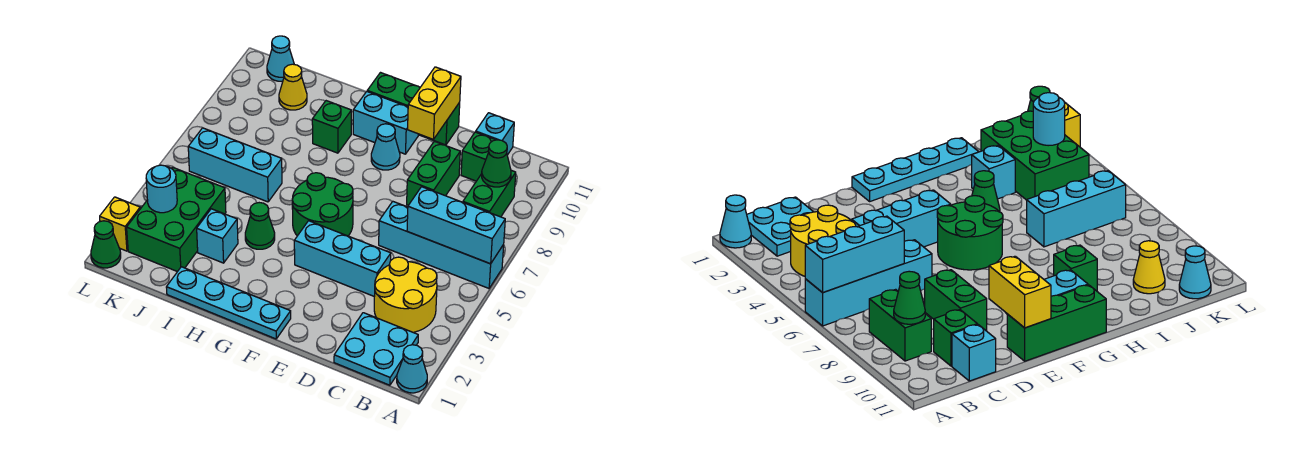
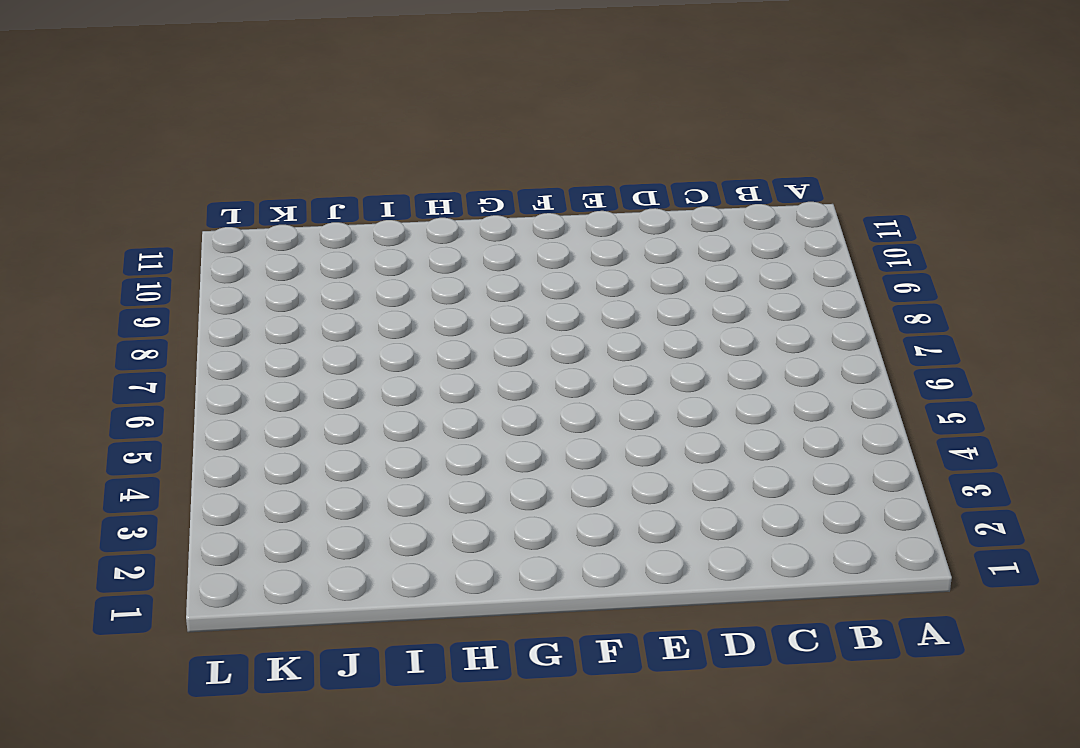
none -> cyan cone A1 level 1
none -> cyan brick A6:D6 level 1
none -> cyan plate B1:C2 level 1

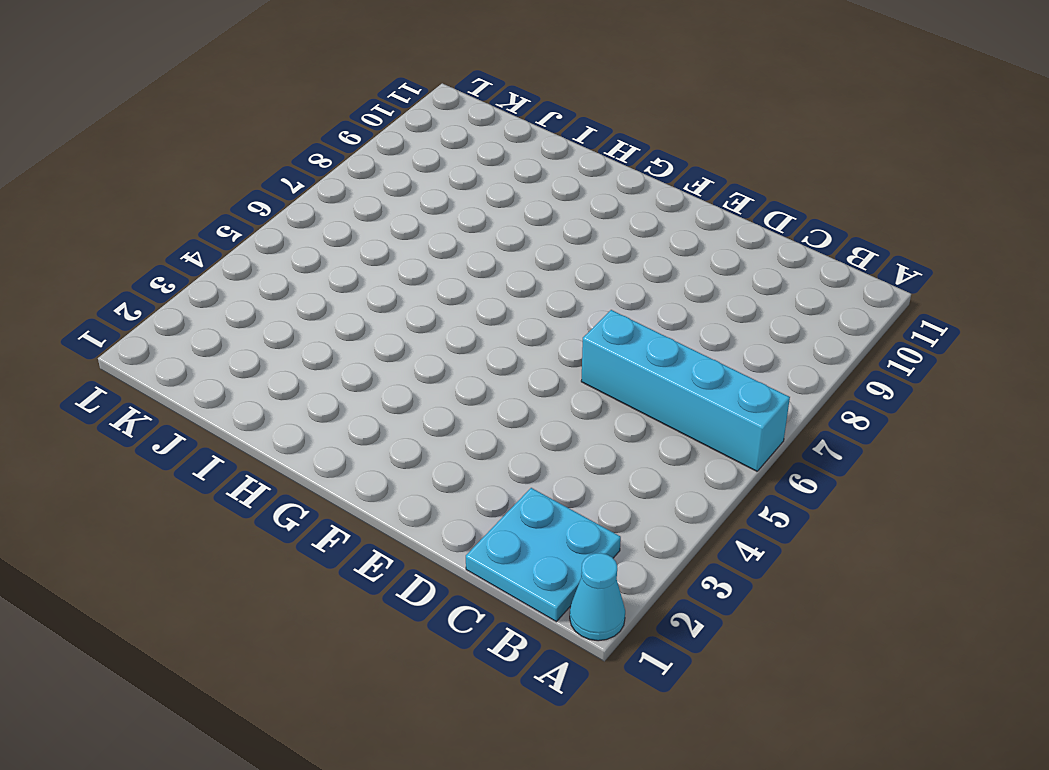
none -> yellow round brick B3:C4 level 1
none -> green brick B8:B9 level 1
none -> green brick C10 level 1

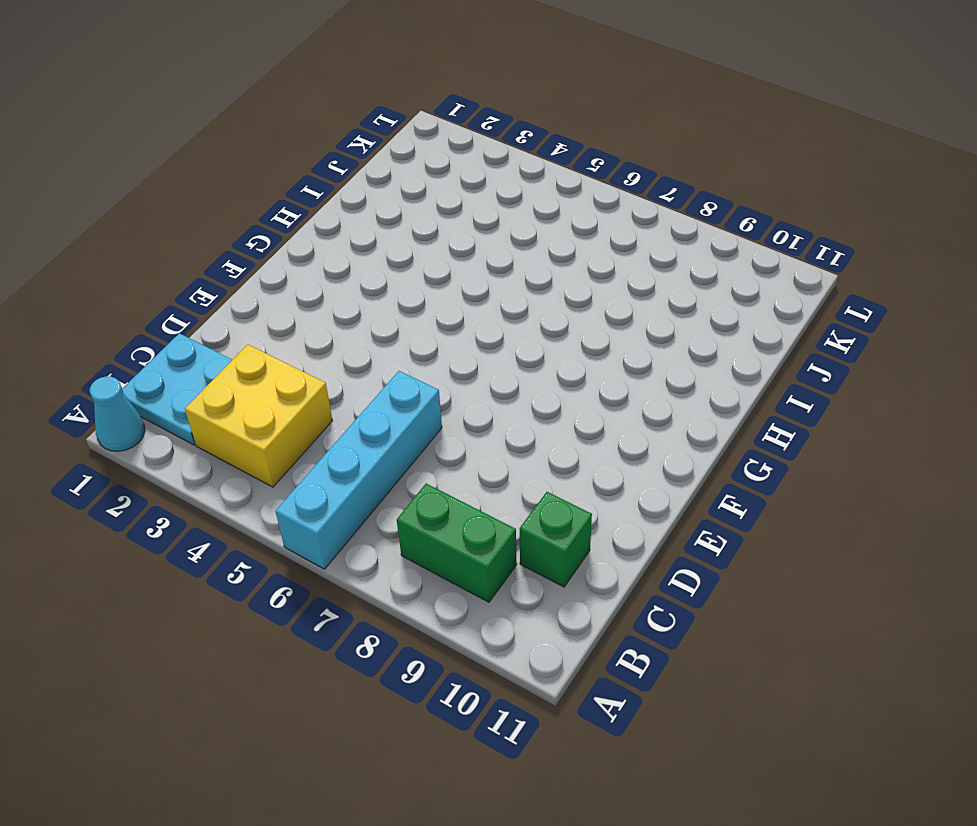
yellow brick B3:C4 level 1 -> yellow round brick B3:C4 level 1
none -> cyan brick C11 level 1
none -> cyan brick D4:F4 level 1
none -> green brick D8:D9 level 1

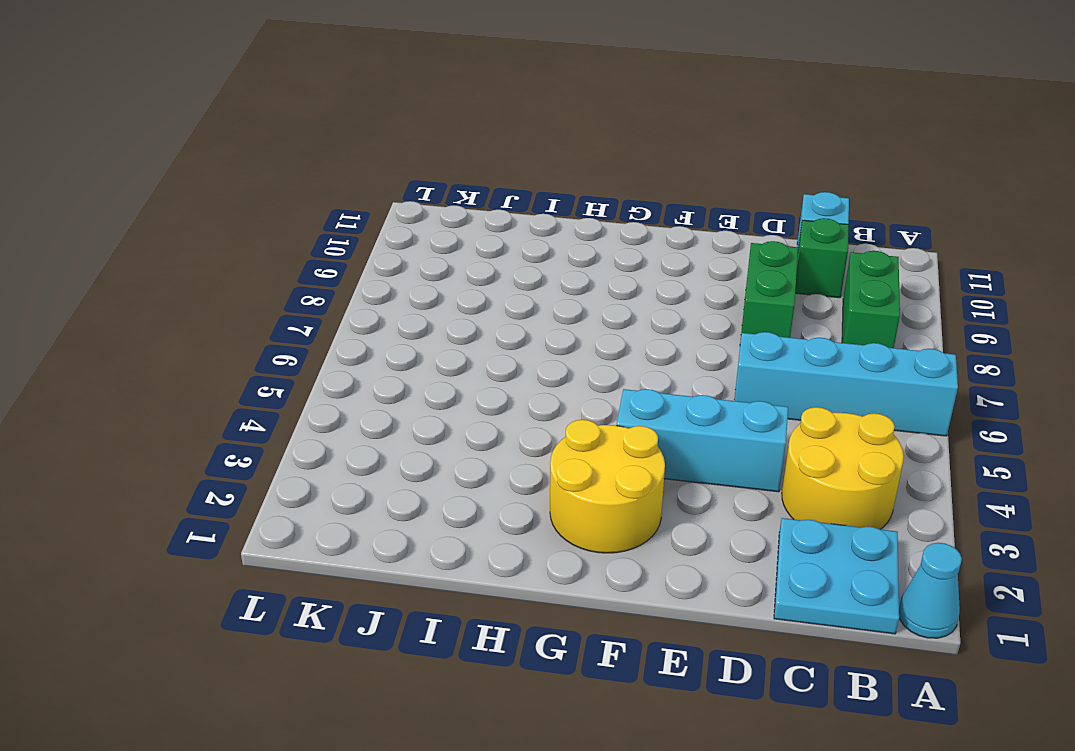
yellow round brick F2:G3 level 1 -> none
none -> green brick E11:G11 level 1
none -> cyan plate F1:I1 level 1
none -> green round brick F5:G6 level 1

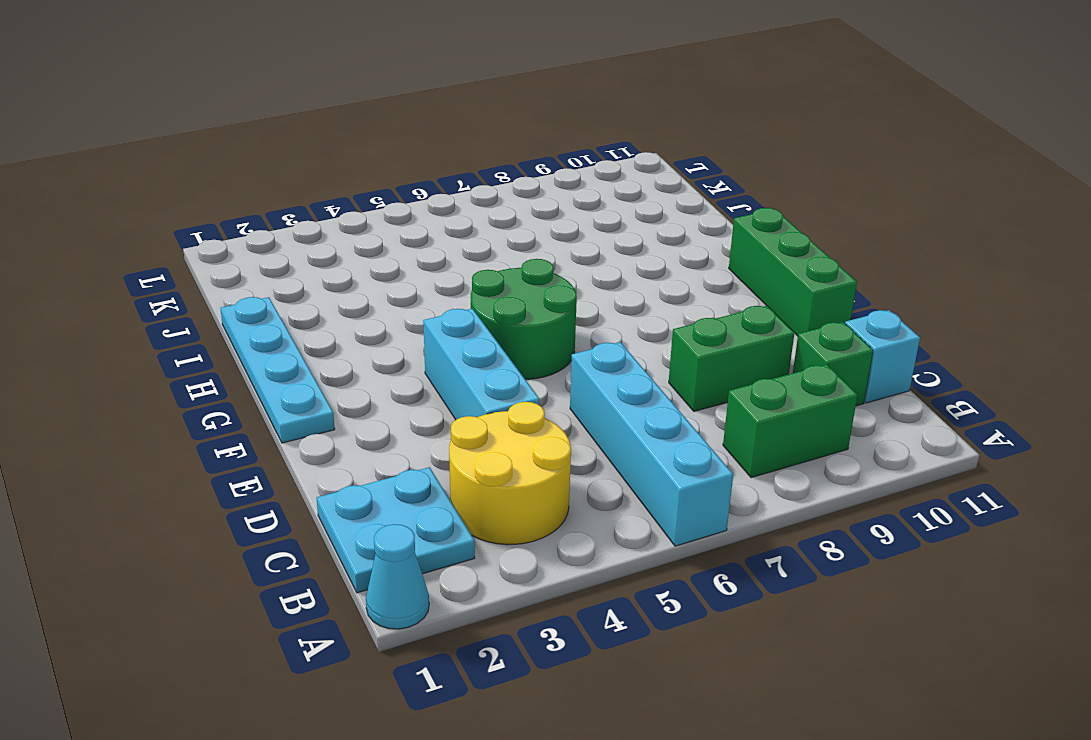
none -> cyan cone F9 level 1
none -> cyan brick F10:G10 level 1
none -> green cone H4 level 1

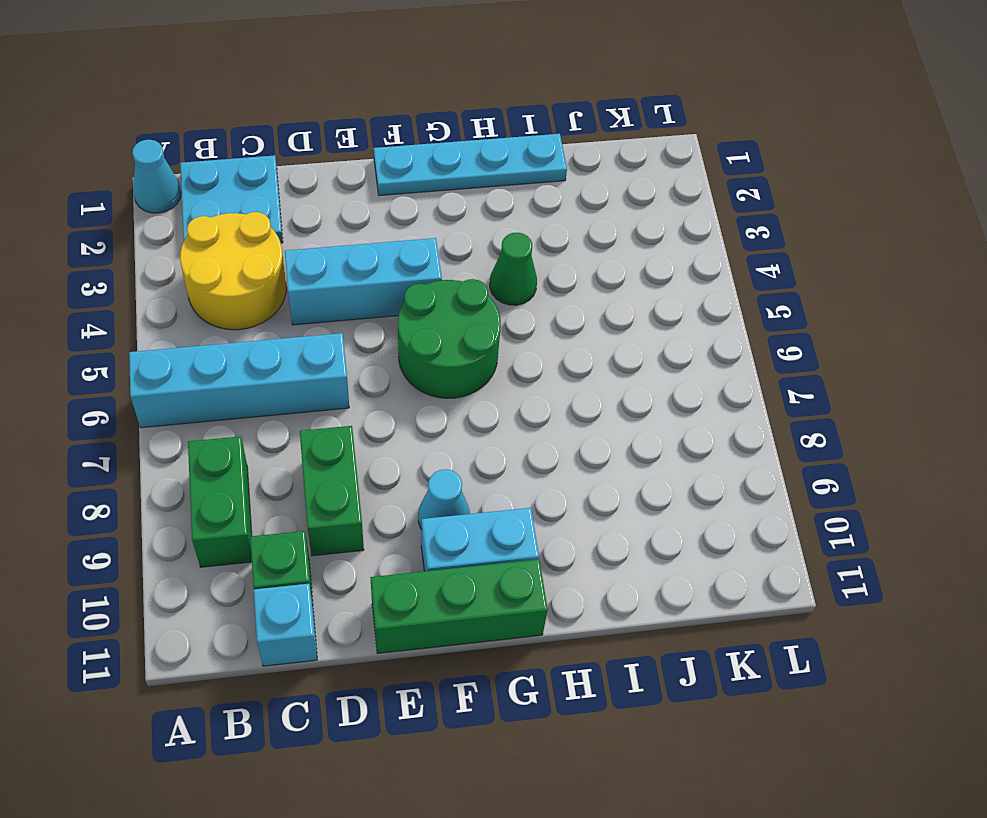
none -> green brick H9 level 1
none -> cyan brick I3 level 1
none -> cyan brick I6:K6 level 1

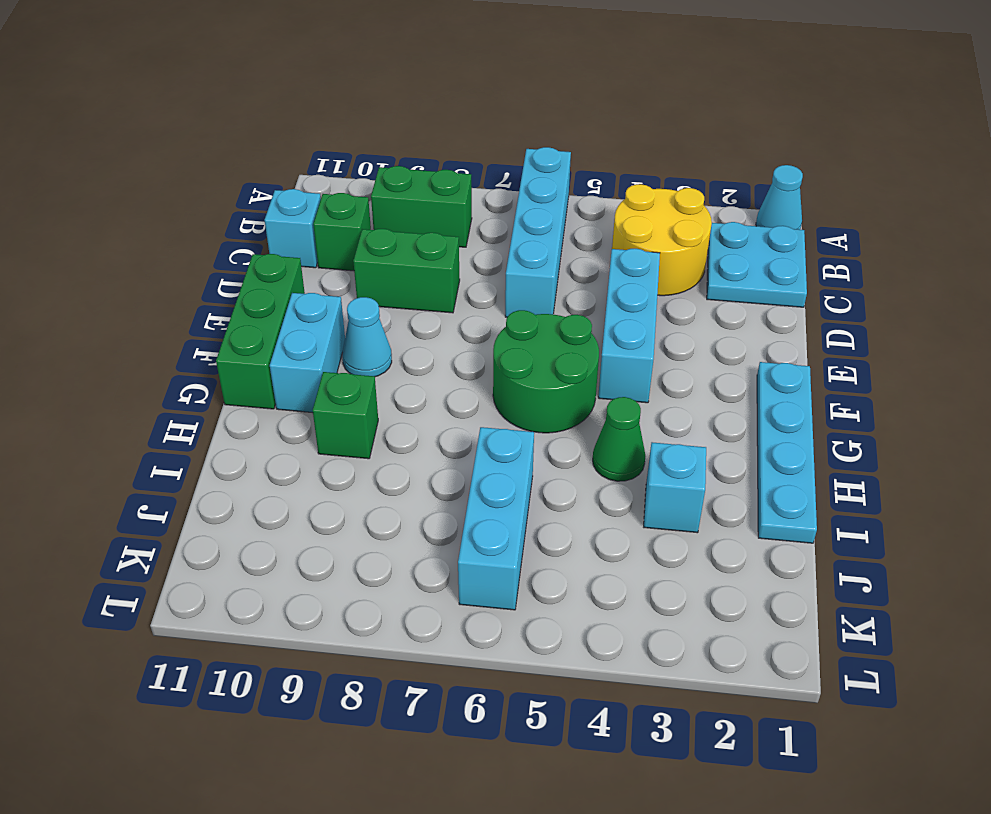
none -> green brick J2:K4 level 1
none -> yellow cone J10 level 1
none -> cyan cone K11 level 1

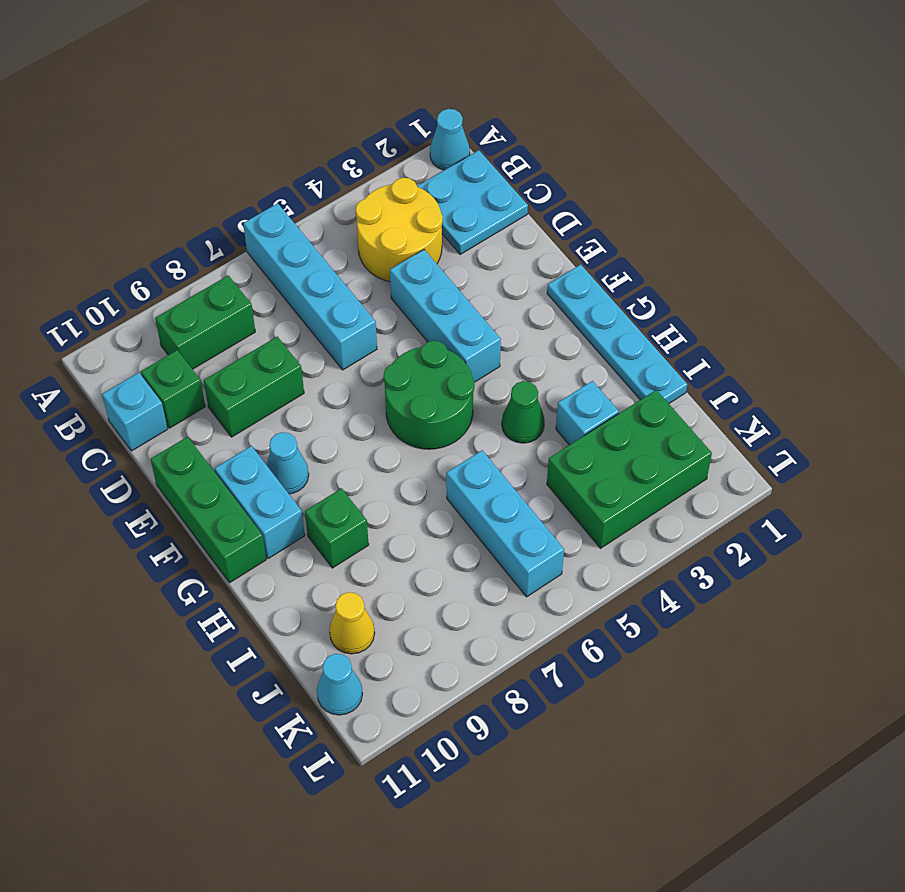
none -> green cone L1 level 1
none -> yellow brick L2 level 1
none -> cyan brick A6:C6 level 2

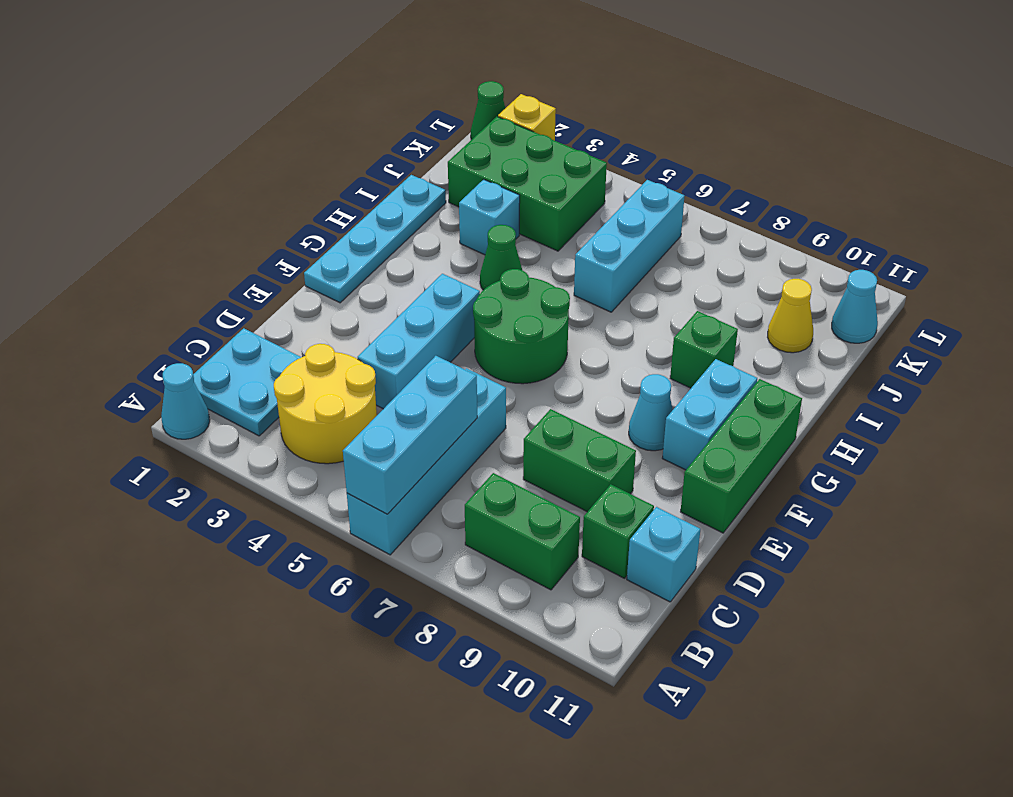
none -> green cone B9 level 2
none -> yellow brick E10:E11 level 2
none -> cyan round brick K3 level 2

